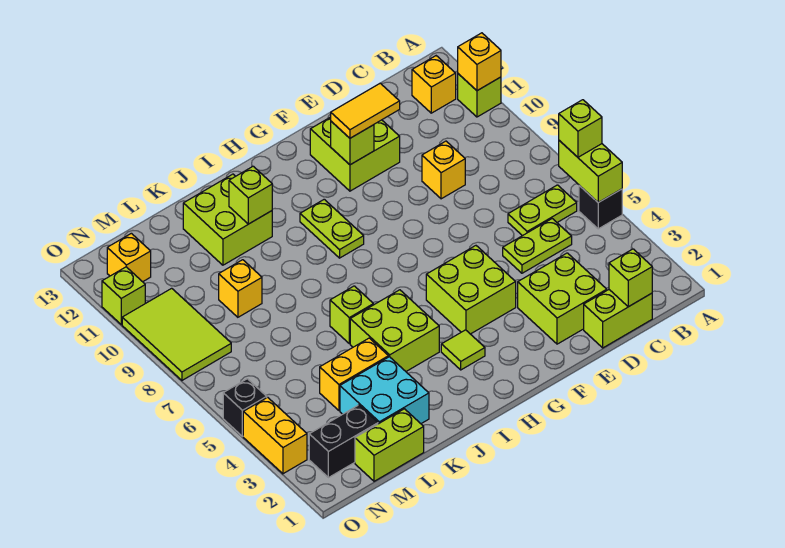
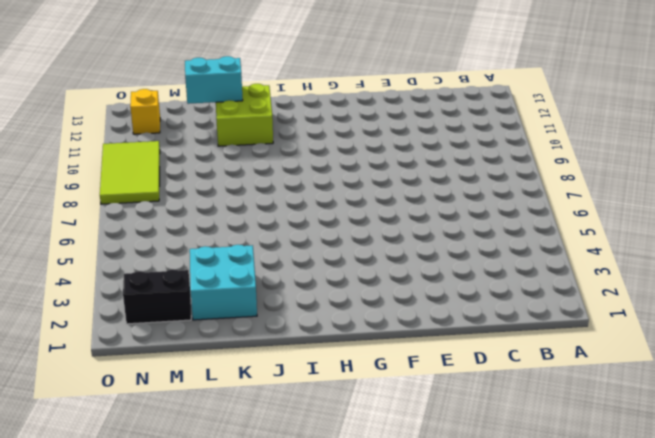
cyan brick K12:L12 level 2 -> none
none -> black brick A5 level 1
none -> lime brick A11 level 1
none -> lime plate B6:C6 level 1
none -> yellow brick B12 level 1

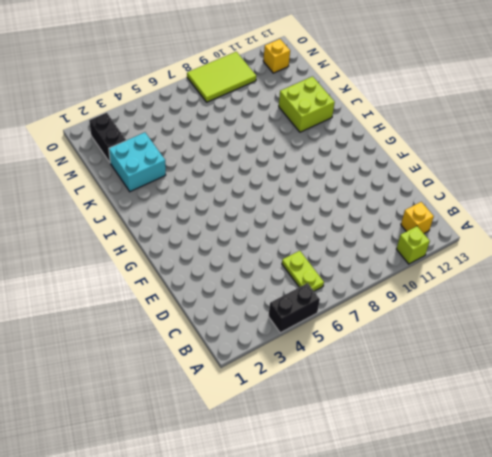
black brick A4:A5 level 1 -> black brick A5 level 1
none -> lime brick C1:D1 level 1
none -> lime plate C5:D5 level 1
none -> lime brick D2:E3 level 1
none -> yellow brick D9 level 1

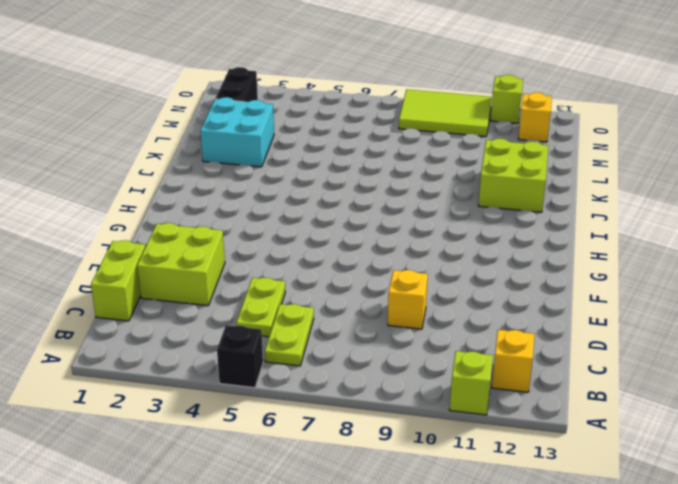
none -> lime brick E11:F12 level 1
none -> lime brick F4:G5 level 1
none -> lime tile H3 level 1
none -> lime plate H9:H10 level 1

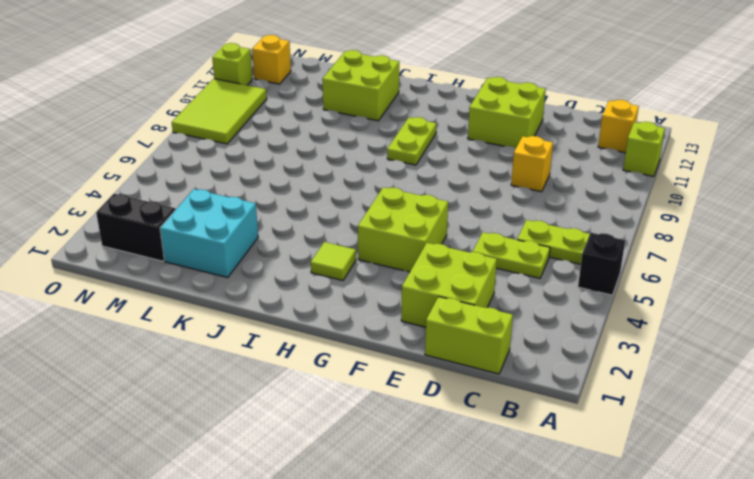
none -> lime brick I4:J5 level 1
none -> lime brick J6 level 1
none -> yellow brick K4:L4 level 1
none -> lime brick L1:M1 level 1

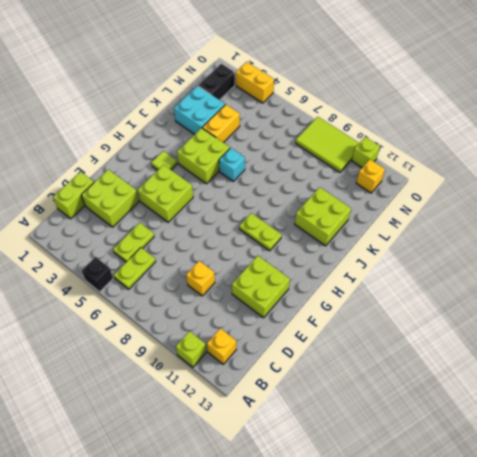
cyan brick J6 level 1 -> lime brick J6 level 1
none -> lime brick L1:M1 level 1
none -> yellow brick L9 level 1
none -> black brick O5 level 1
none -> lime brick A5:A6 level 2

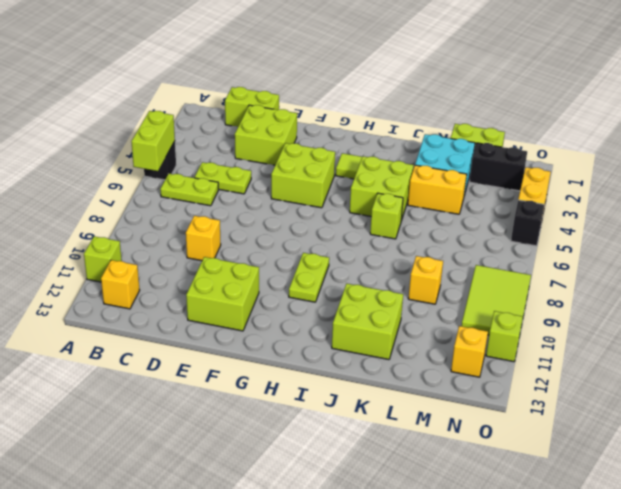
none -> yellow brick A11 level 2
none -> lime brick C1 level 2
none -> lime brick F11 level 2
none -> lime brick J11 level 2

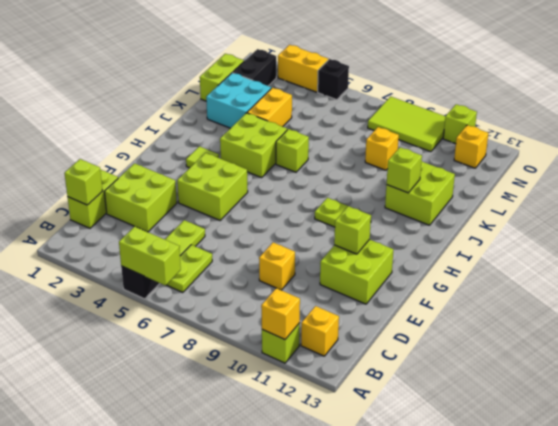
none -> lime brick A6 level 3
none -> yellow tile E11:F11 level 3

